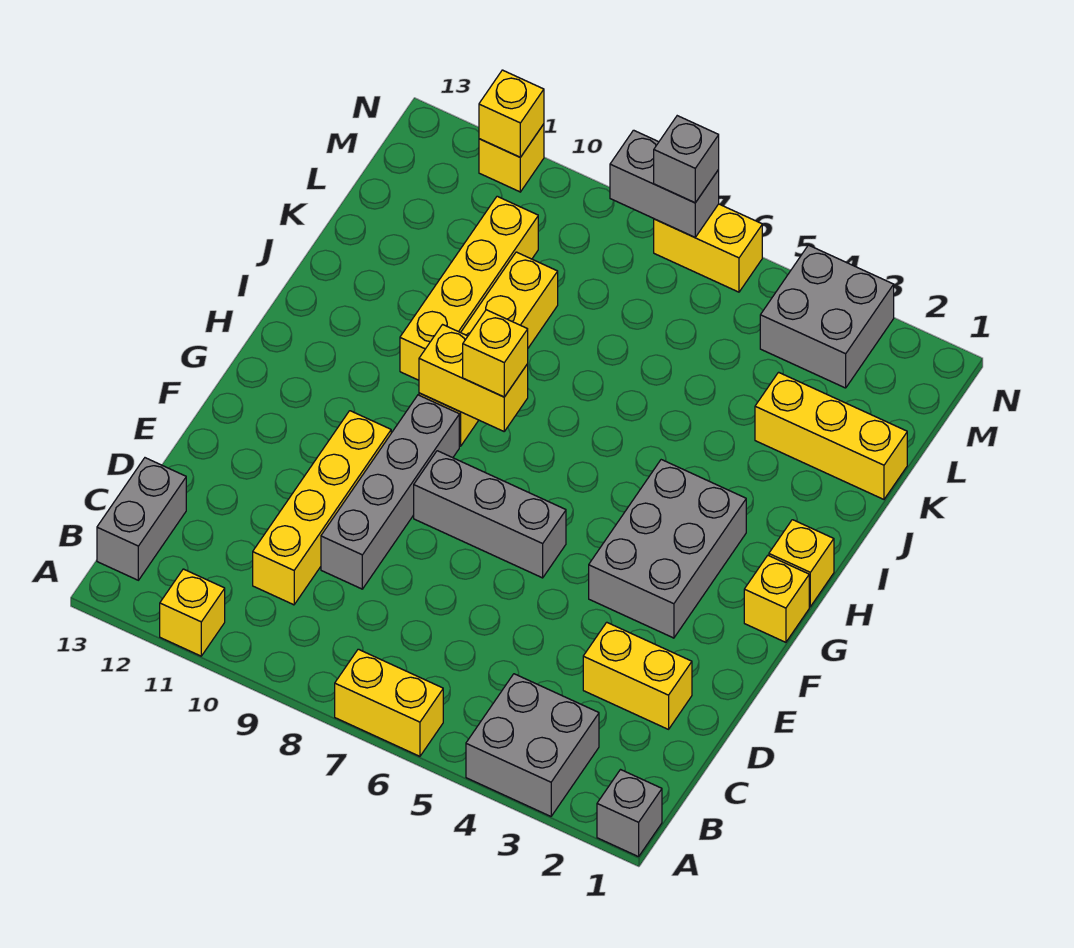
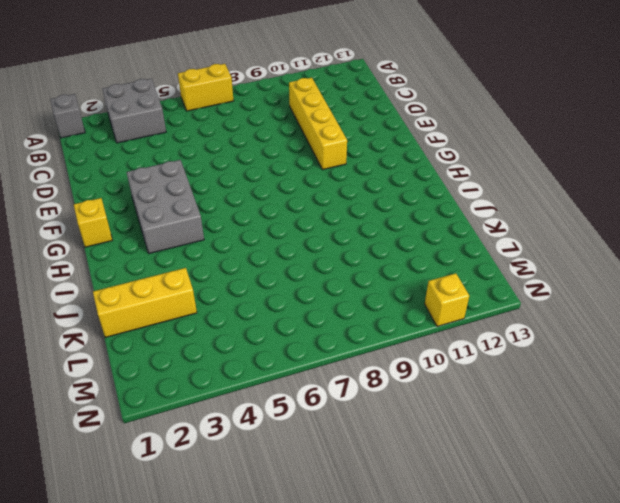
none -> yellow brick A11 level 1
none -> grey brick B13:C13 level 1
none -> yellow brick D2:D3 level 1

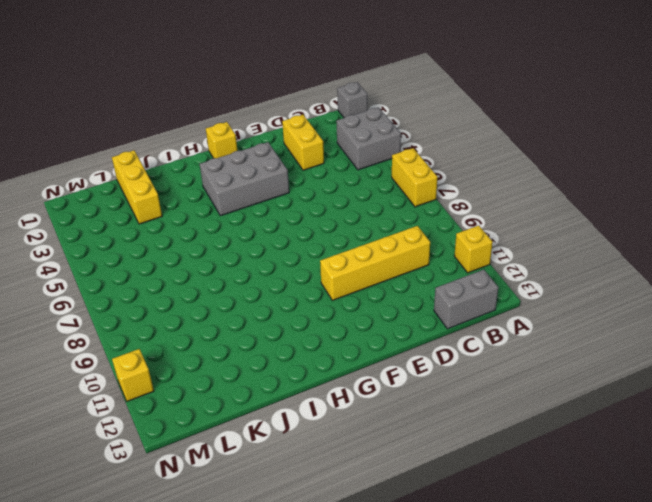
none -> grey brick D9:G9 level 1
none -> grey brick F6:F8 level 1
none -> yellow brick H1 level 1

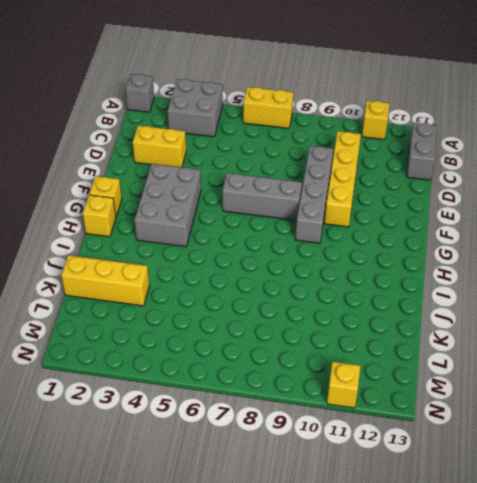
none -> yellow brick H9:K9 level 1
none -> yellow brick I10:L10 level 1
none -> grey brick M3:N4 level 1

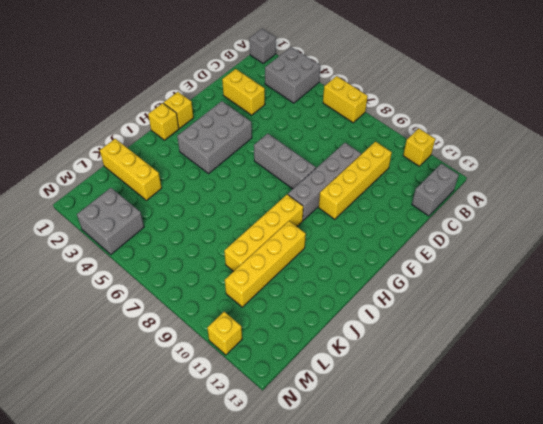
none -> yellow brick N6:N7 level 1
none -> yellow brick H8:H9 level 2
none -> grey brick N7:N8 level 2

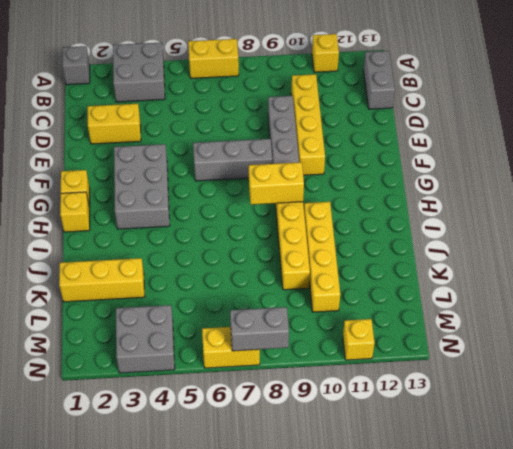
none -> yellow brick N11 level 2
none -> yellow brick H8 level 3
none -> grey brick N7 level 3

